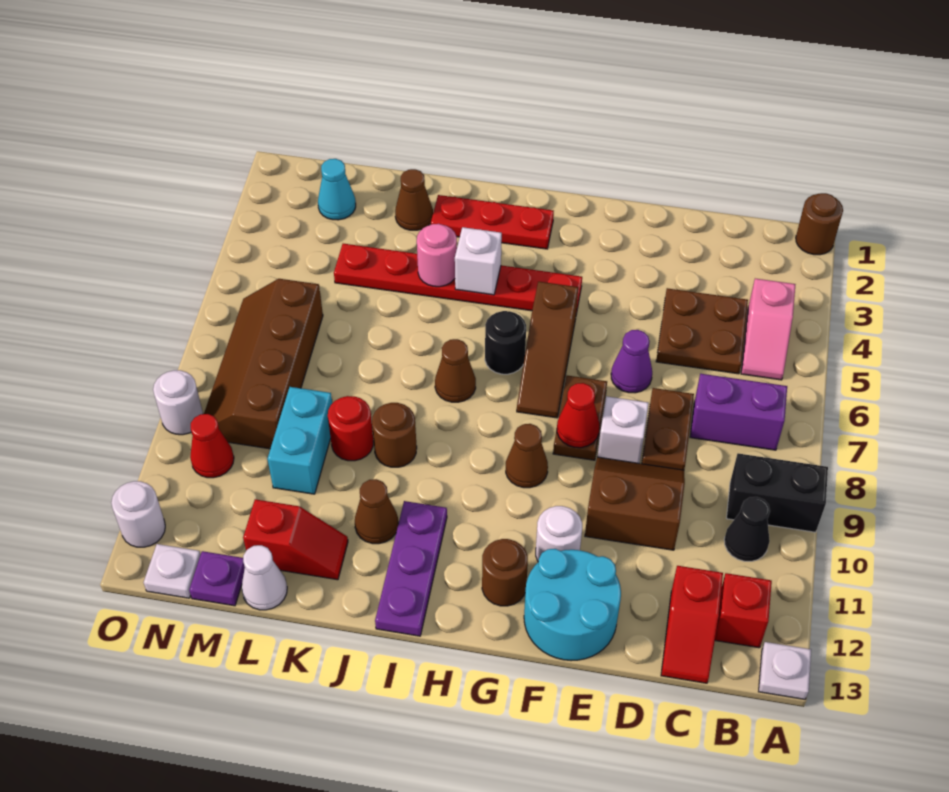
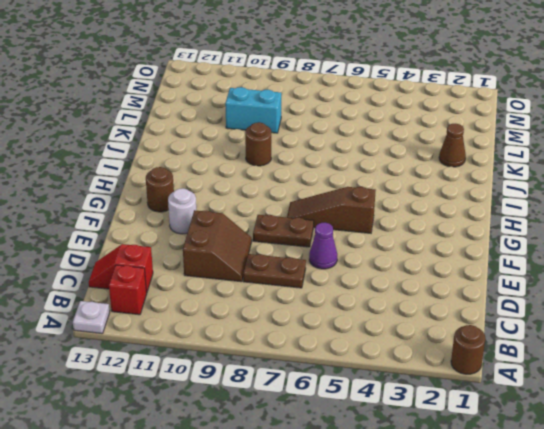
none -> black brick A9:B9 level 1
none -> pink slope B4:B5 level 1 top 4
none -> purple brick B7:C7 level 1
none -> black cone B10 level 1

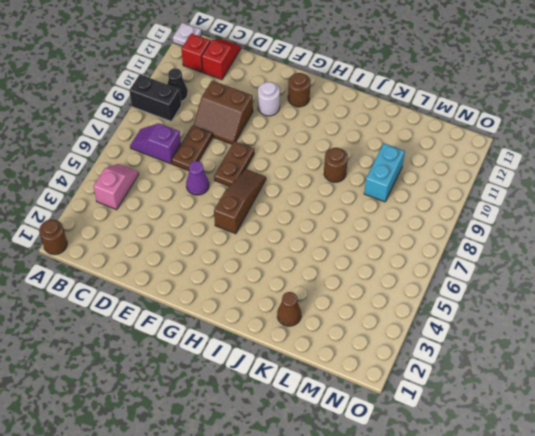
purple slope B7:C7 level 1 top C -> purple brick B7:C7 level 1
none -> brown plate C4:D5 level 1
none -> white brick E8 level 1
none -> cyan round brick E12:F13 level 1
none -> red plate G4:L4 level 1

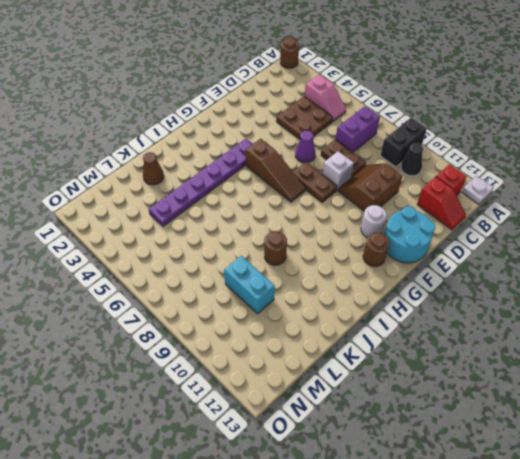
purple plate G4:L4 level 1 -> red plate G4:L4 level 1
none -> brown cone G9 level 1
none -> red plate H2:J2 level 1
none -> black round brick H6 level 1
none -> brown cone I7 level 1

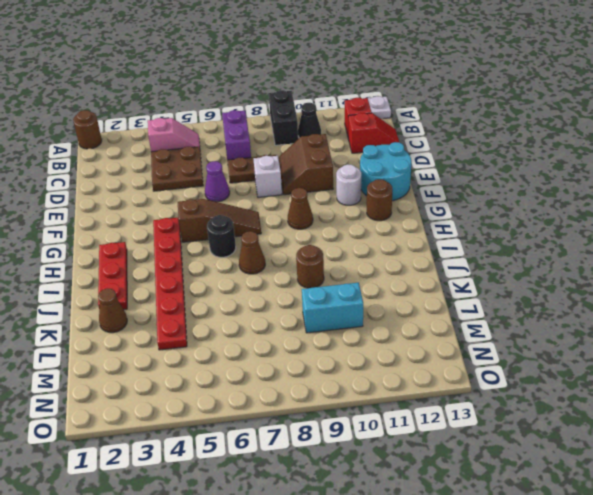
none -> brown plate F7:F8 level 1
none -> purple plate I11:I13 level 1
none -> brown cone J11 level 1
none -> red round brick K9 level 1

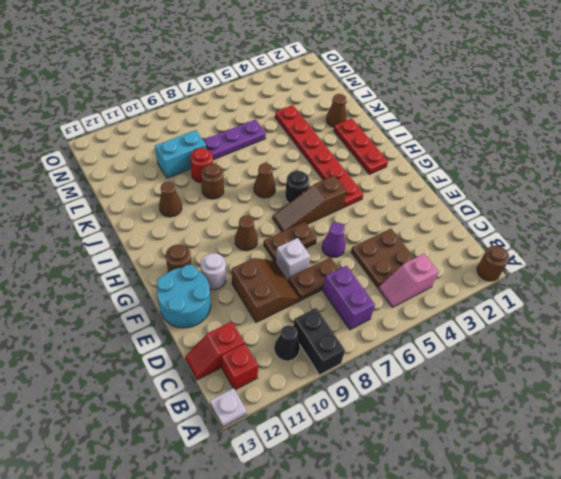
purple plate L6:L8 level 1 -> purple plate I11:I13 level 1
none -> red slope K12:L12 level 1 top L
none -> white cone L13 level 1
none -> cyan cone M2 level 1
none -> brown slope M6:N9 level 1 top M

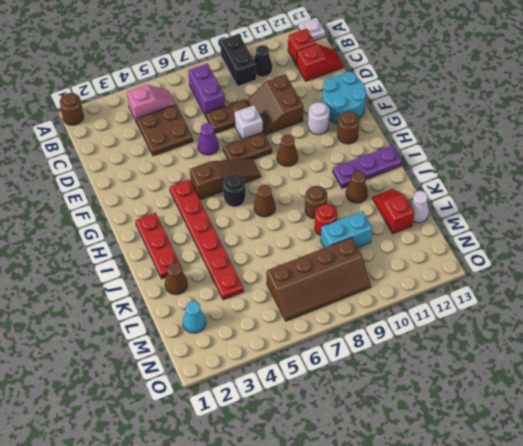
none -> purple plate M13 level 1
none -> red cone N10 level 1
none -> white plate N13 level 1
none -> white round brick O9 level 1

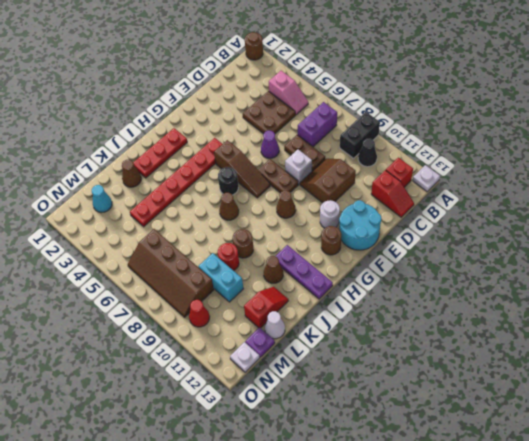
none -> white round brick O9 level 1
none -> white round brick O12 level 1
none -> red cone F8 level 2
none -> white brick I4 level 2

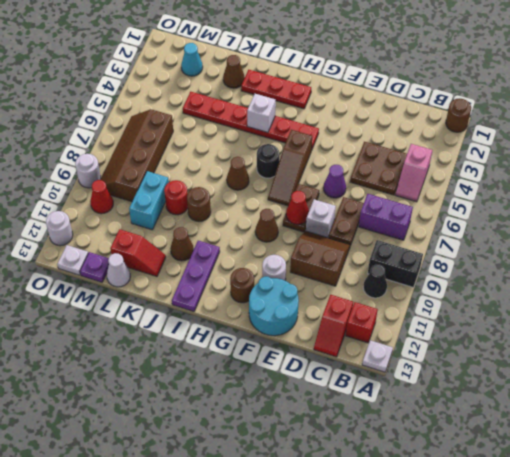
none -> pink round brick J4 level 2

